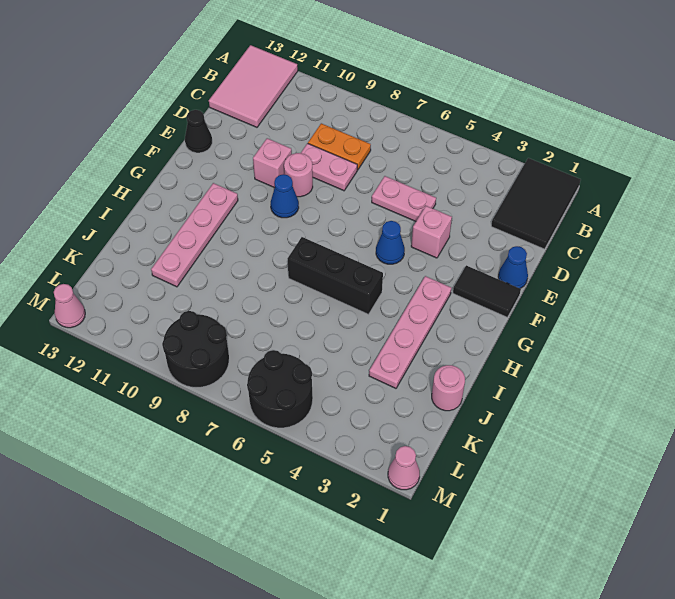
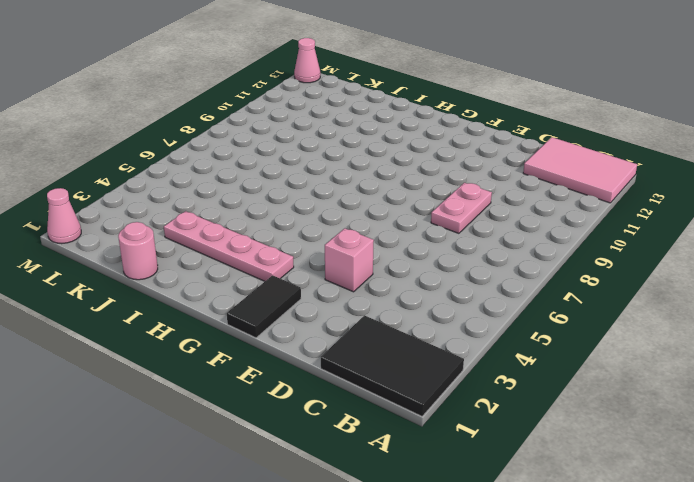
none -> orange plate C8:C9 level 1
none -> pink plate D5:D6 level 1
none -> blue cone E1 level 1

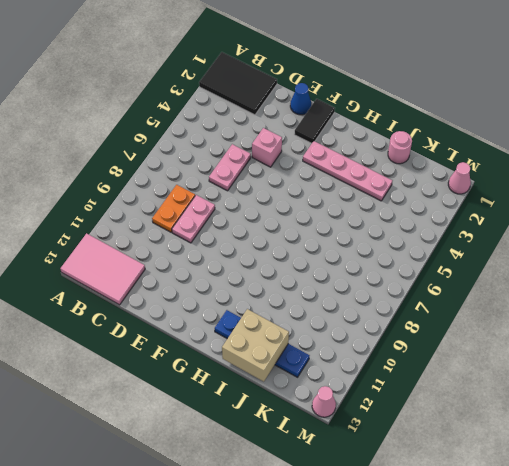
blue plate H12:K12 level 1 -> none
tan brick I12:J13 level 2 -> none
none -> pink round brick E9 level 1
none -> pink brick E10 level 1
none -> black cone E13 level 1

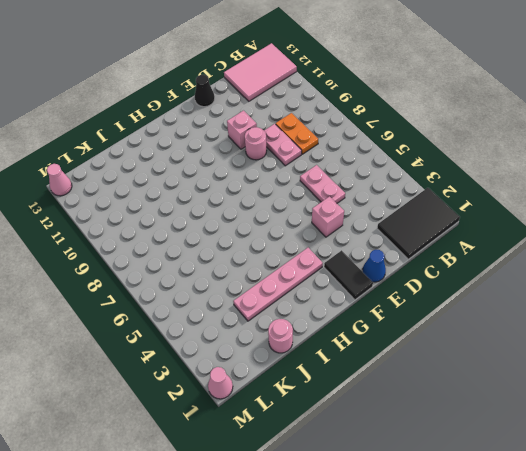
none -> blue cone F5 level 1
none -> blue cone F9 level 1
none -> pink plate G11:J11 level 1

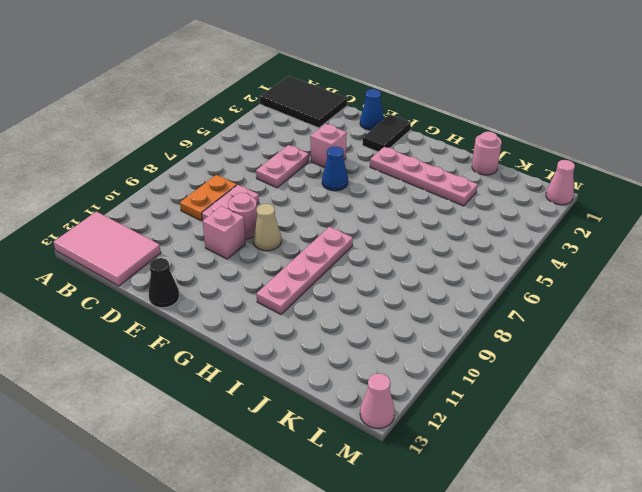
tan cone F9 level 1 -> blue cone F9 level 1
pink plate H8:H11 level 1 -> pink plate G11:J11 level 1
none -> black brick H5:H7 level 1
none -> black round brick L5:M6 level 1
none -> black round brick L8:M9 level 1

